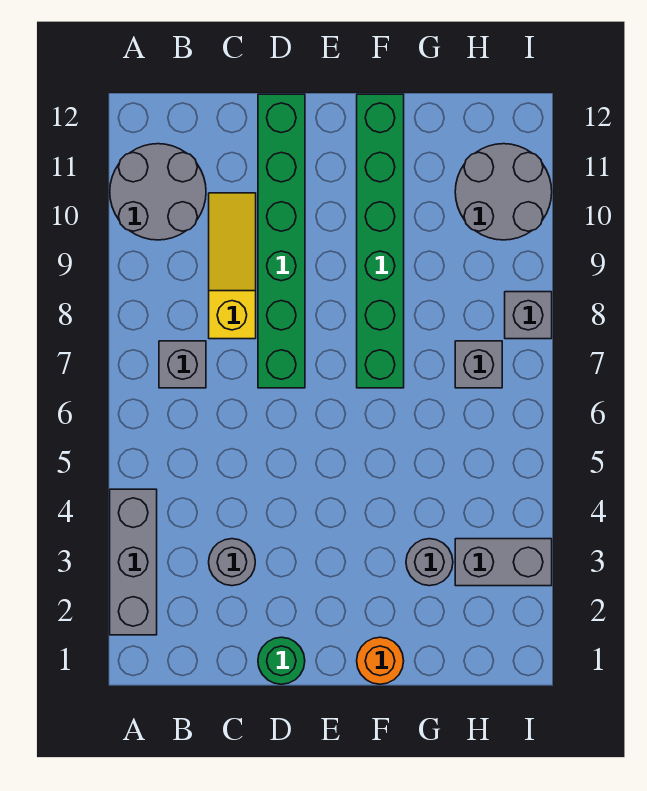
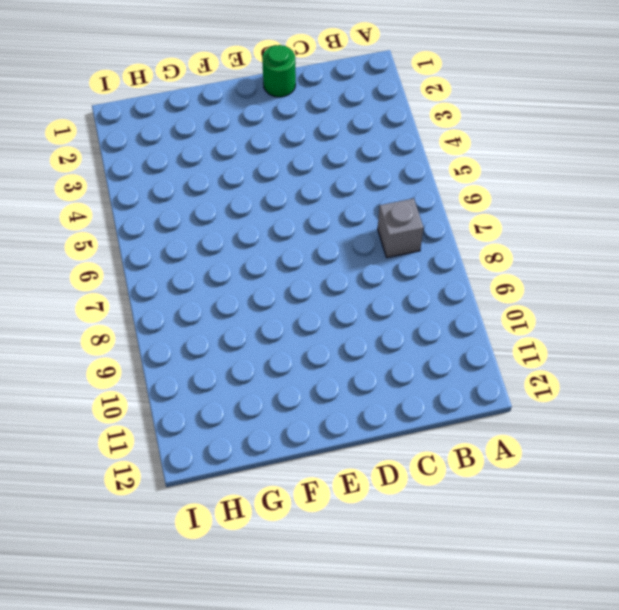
none -> grey brick A2:A4 level 1
none -> grey round brick A10:B11 level 1
none -> grey round brick C3 level 1

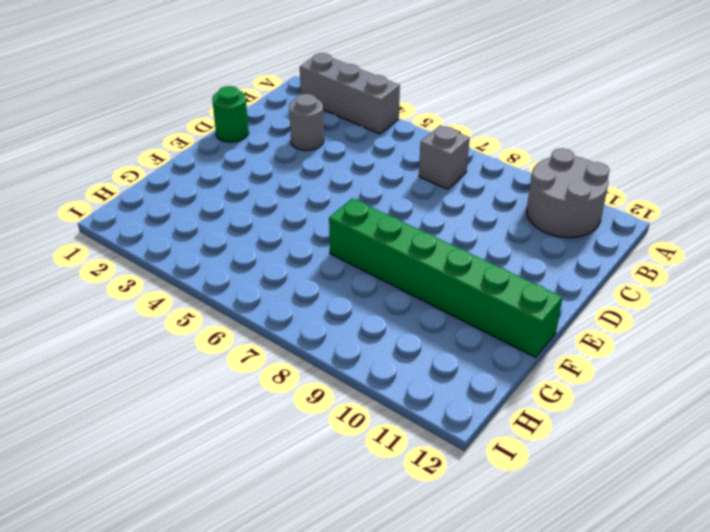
none -> yellow slope C8:C10 level 1 top 8
none -> green brick D7:D12 level 1
none -> orange round brick F1 level 1

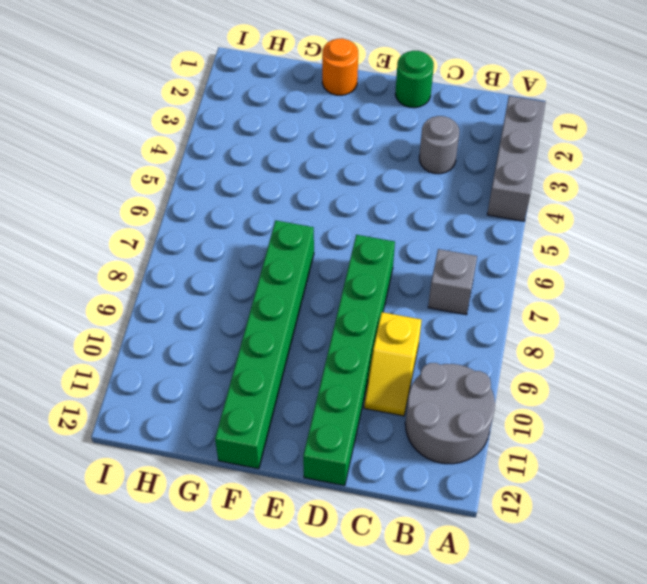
yellow slope C9:C10 level 1 top 9 -> yellow slope C8:C10 level 1 top 8
none -> grey round brick G3 level 1
none -> grey brick H3:I3 level 1
none -> grey brick H7 level 1

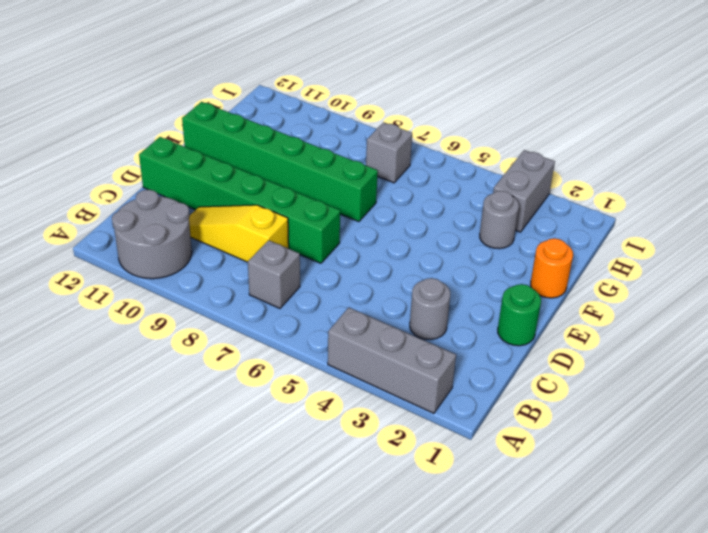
none -> grey round brick H10:I11 level 1
none -> grey brick I8 level 1

